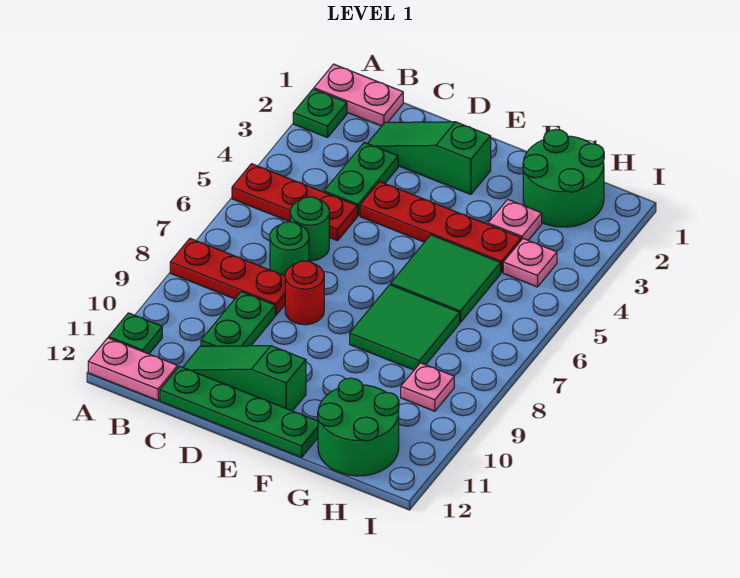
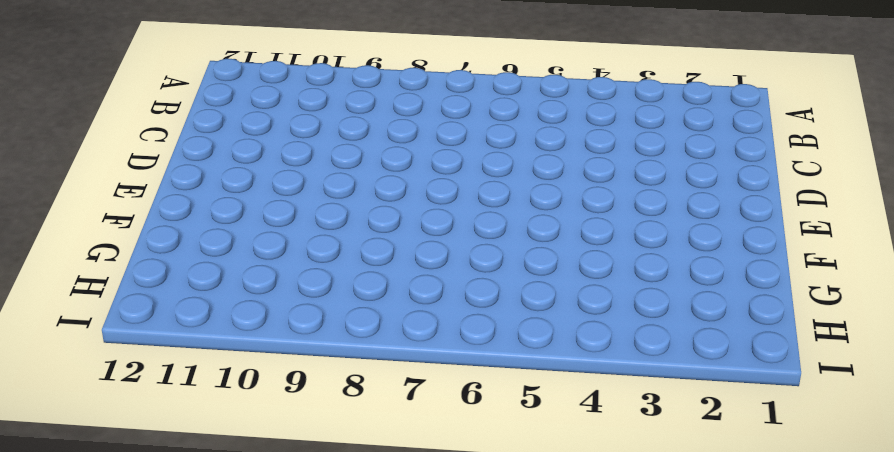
none -> pink plate A1:B1 level 1
none -> green plate A2 level 1
none -> red plate A5:C5 level 1

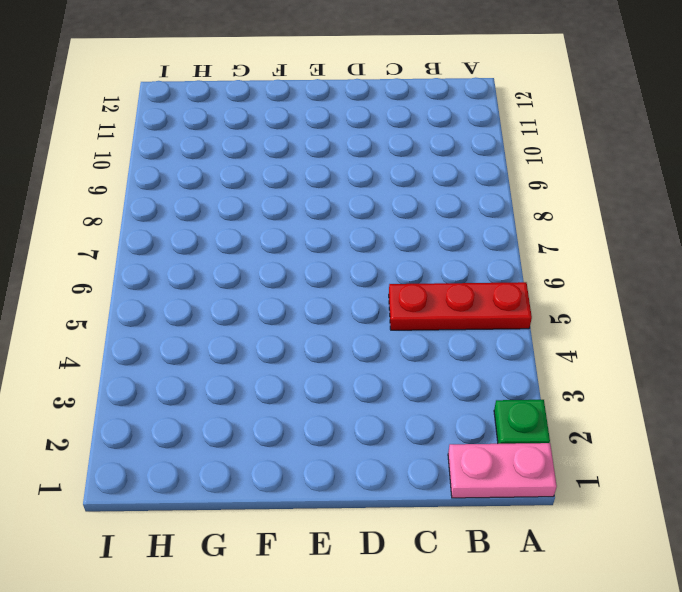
none -> red plate A8:C8 level 1
none -> green plate A11 level 1
none -> pink plate A12:B12 level 1

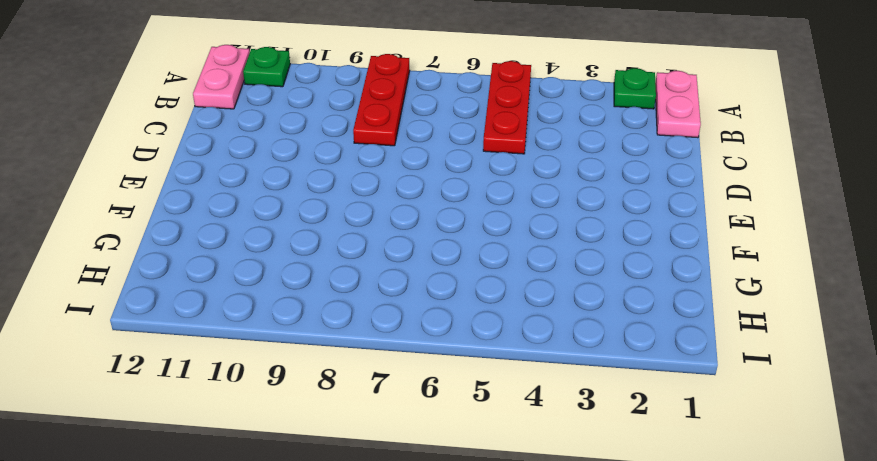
none -> green slope C2:E2 level 1 top E
none -> green plate C3:C4 level 1
none -> green round brick C6 level 1

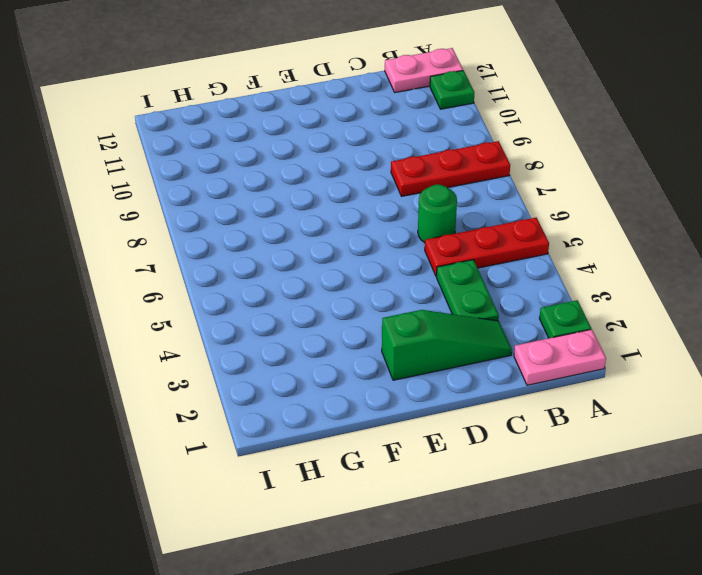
none -> green round brick C7 level 1
none -> green plate C9:C10 level 1
none -> green slope C11:E11 level 1 top E

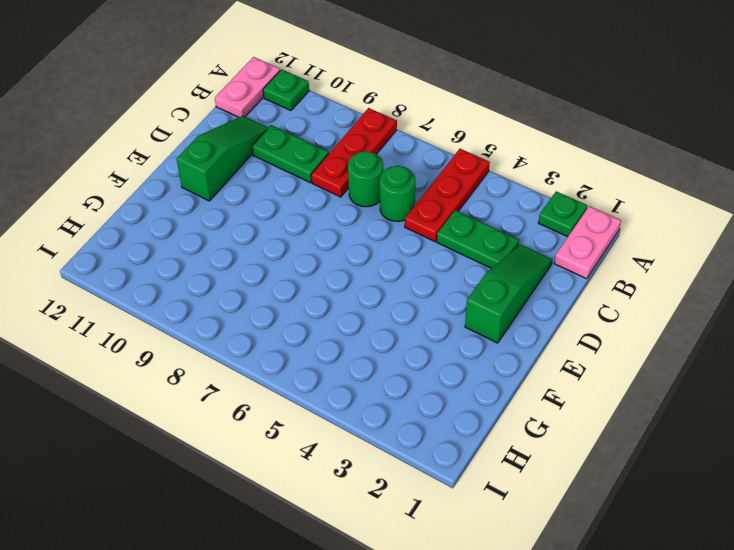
none -> green plate C12:F12 level 1
none -> red plate D4:G4 level 1
none -> red round brick D8 level 1

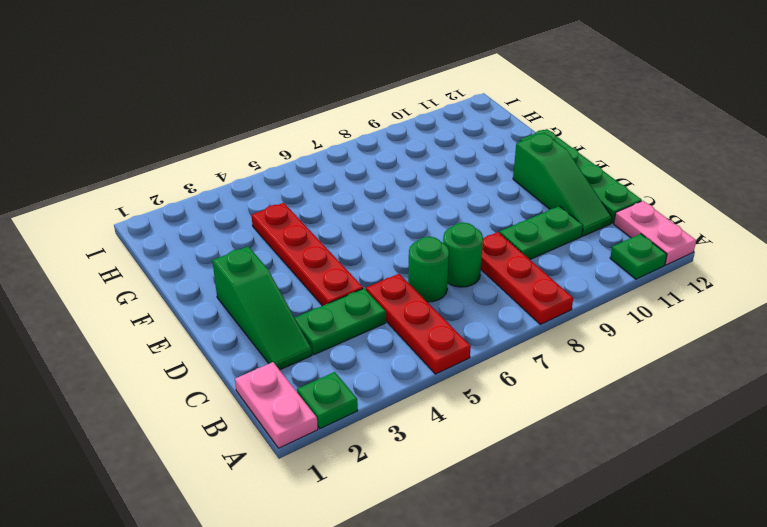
none -> red round brick D8 level 1
none -> green tile F5:G6 level 1
none -> green tile F7:G8 level 1

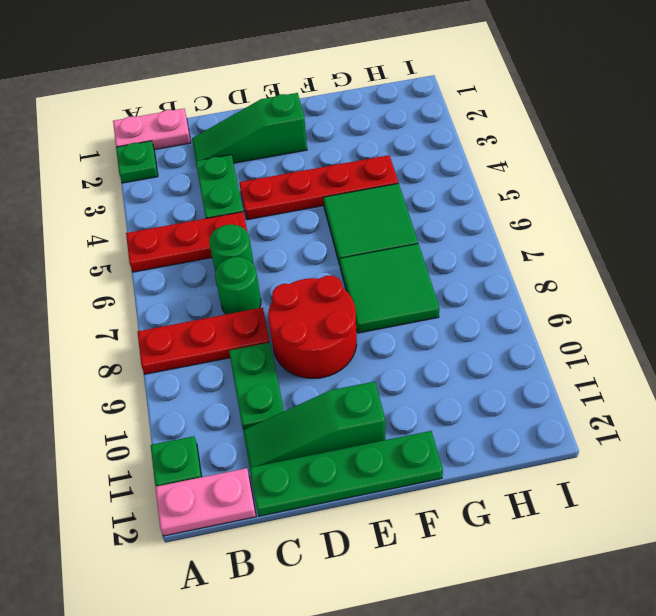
red round brick D8:E9 level 1 -> red round brick D8 level 1
none -> green round brick G1:H2 level 1
none -> pink plate G3 level 1
none -> green round brick G11:H12 level 1

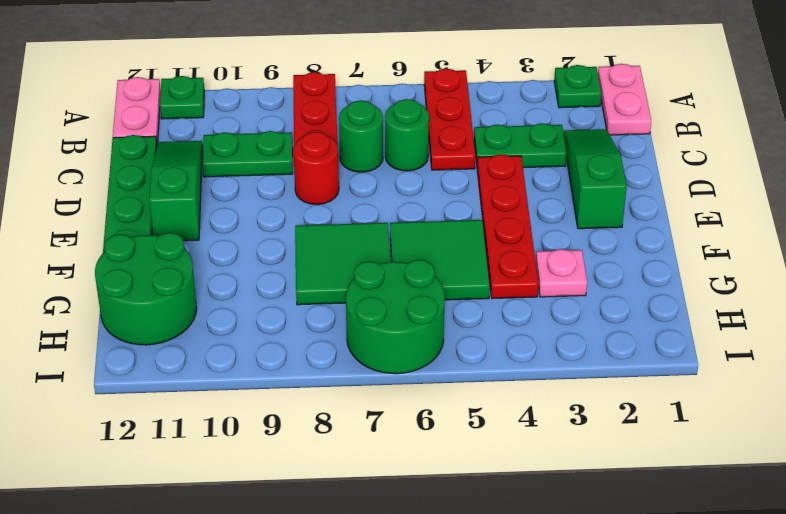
green round brick H6:I7 level 1 -> green round brick G1:H2 level 1
none -> pink plate H4 level 1
none -> pink plate H9 level 1

